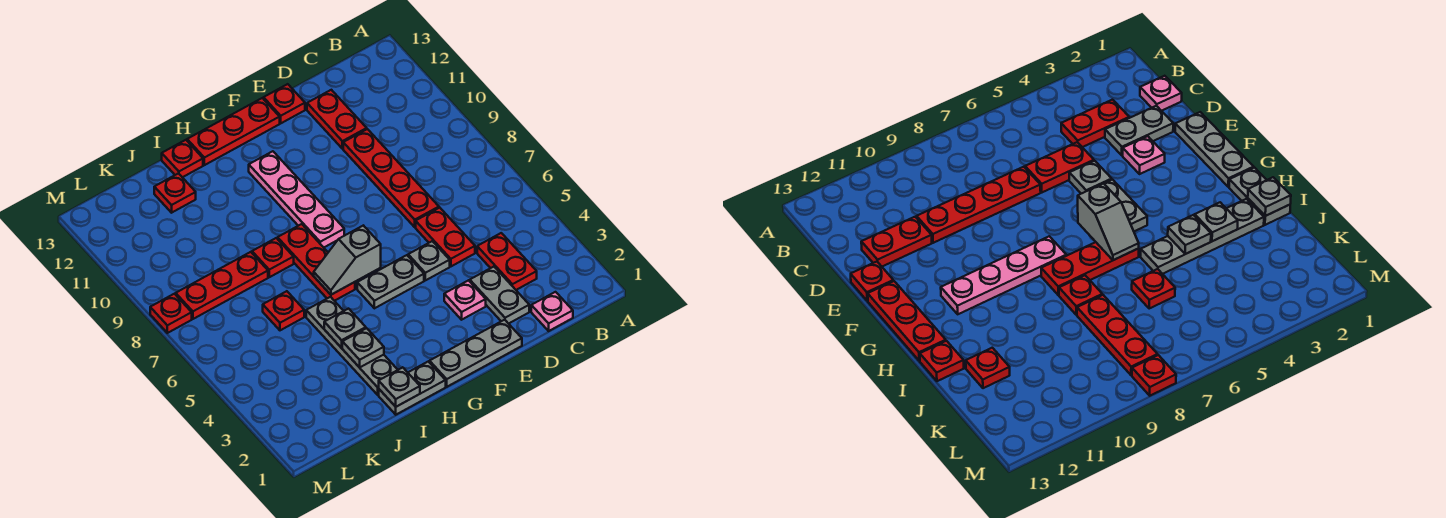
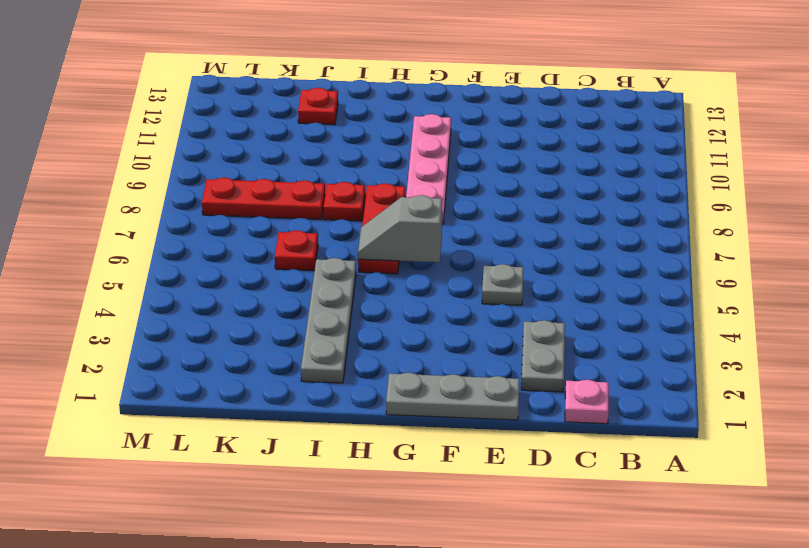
none -> red plate C3:C4 level 1
none -> red plate D5:D6 level 1
none -> red plate D7:D10 level 1

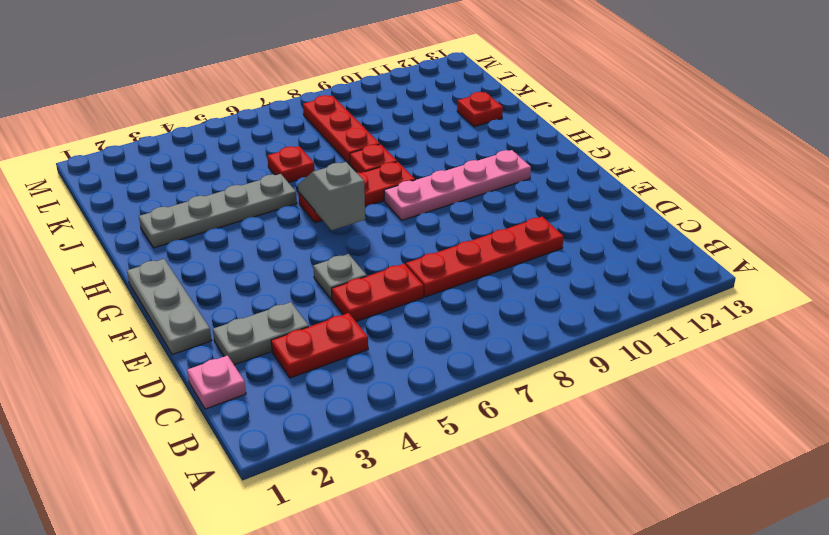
none -> red plate D11:D12 level 1
none -> pink plate E3 level 1
none -> red plate E13 level 1

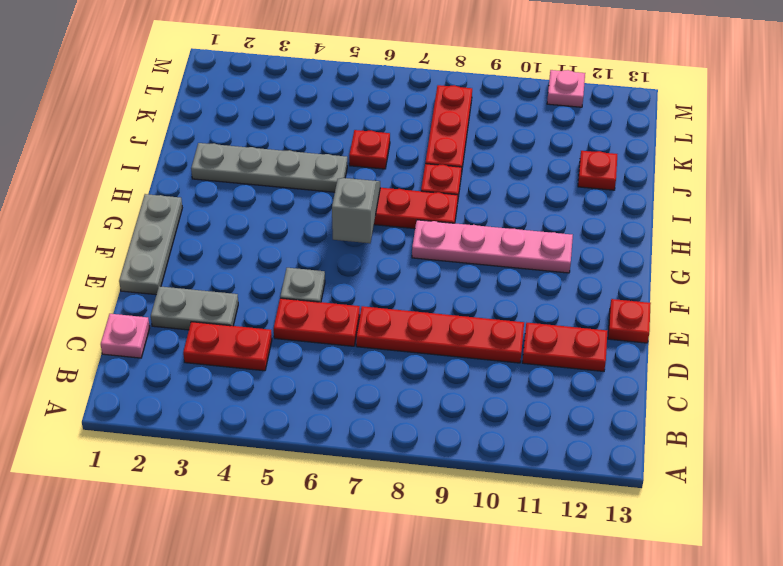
pink plate M11 level 1 -> pink plate E3 level 1
none -> grey plate F5:G5 level 1
none -> red plate F13:H13 level 1
none -> grey plate H1:I1 level 1

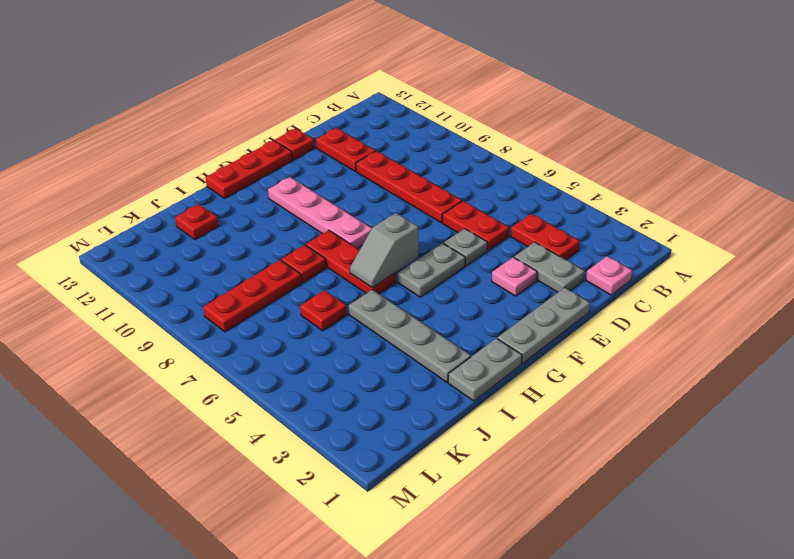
none -> red plate I13 level 1
none -> red plate M8 level 1
none -> grey plate I1 level 2

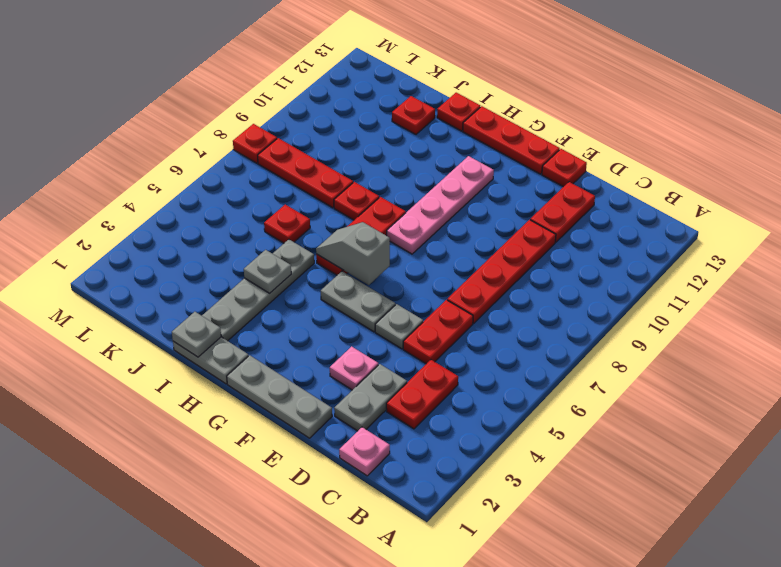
none -> grey plate I3 level 2

